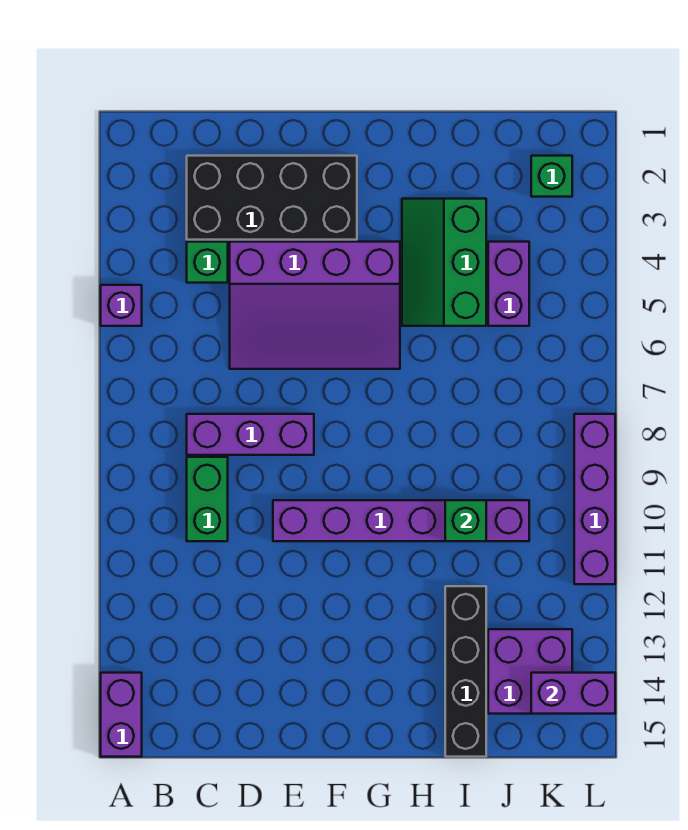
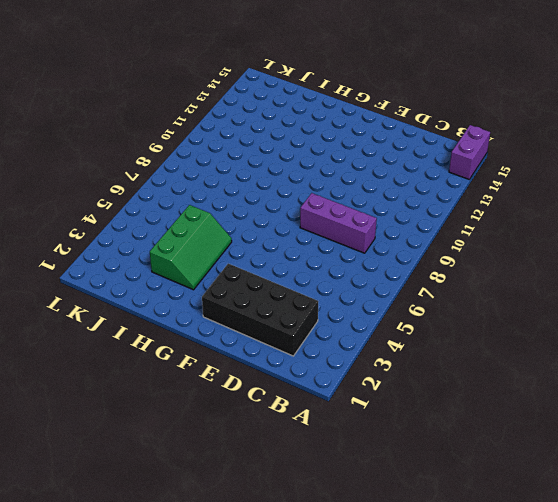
none -> purple brick A5 level 1
none -> green brick C4 level 1
none -> green brick C9:C10 level 1

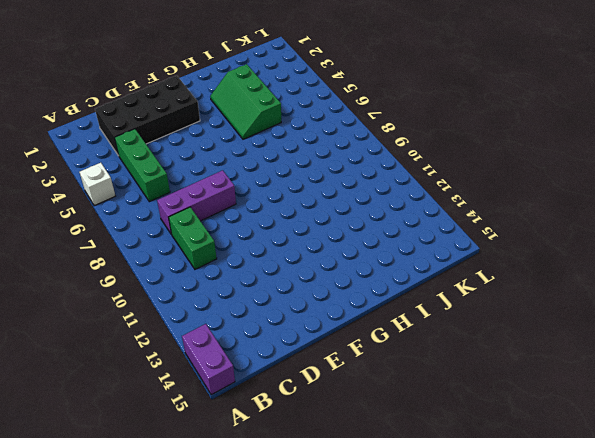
white brick A5 level 1 -> purple brick A5 level 1
green brick C4:C6 level 1 -> green brick C4 level 1
none -> purple slope D4:G6 level 1 top 4
none -> purple brick E10:J10 level 1
none -> black brick I12:I15 level 1

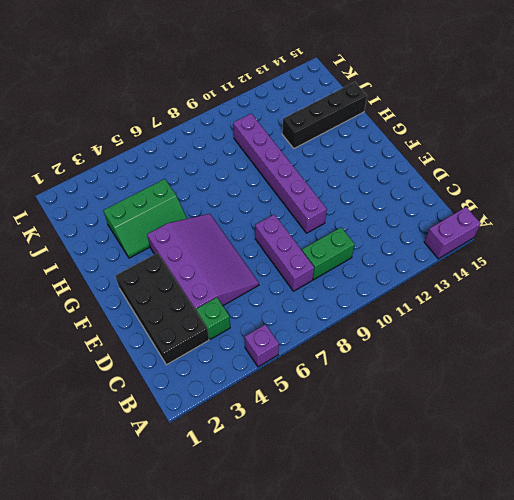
none -> purple brick J4:J5 level 1
none -> purple brick J13:K14 level 1
none -> green brick K2 level 1

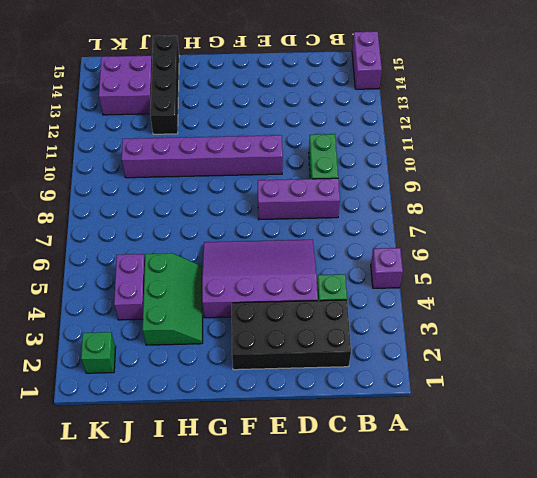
none -> purple brick L8:L11 level 1
none -> green brick I10 level 2
none -> purple brick K14:L14 level 2

